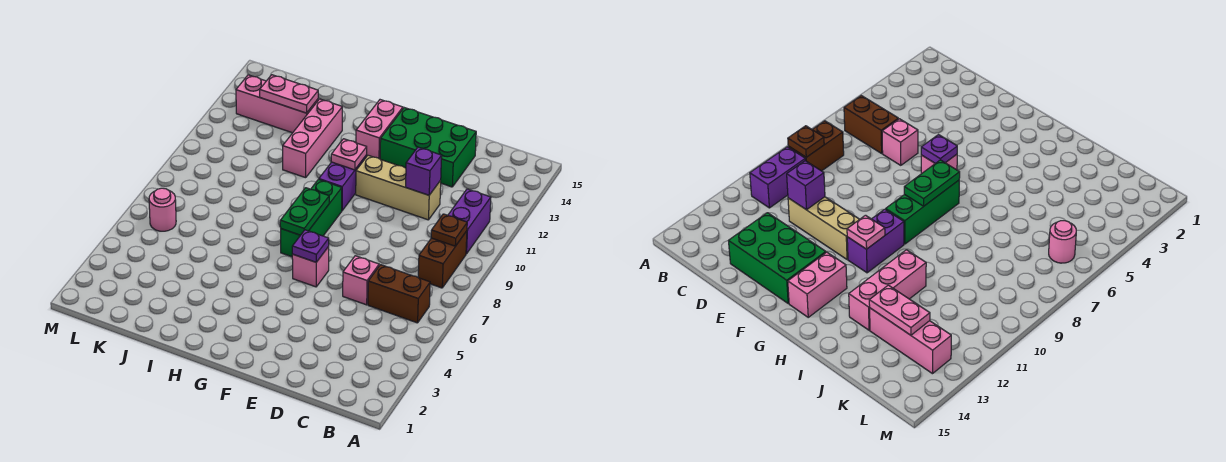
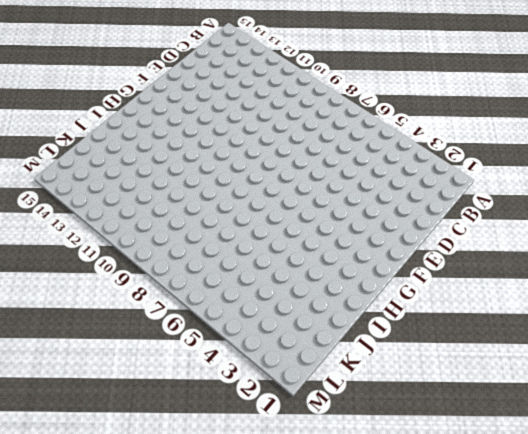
none -> brown brick B6:C6 level 1
none -> brown brick B8:B9 level 1
none -> purple brick B10:B11 level 1

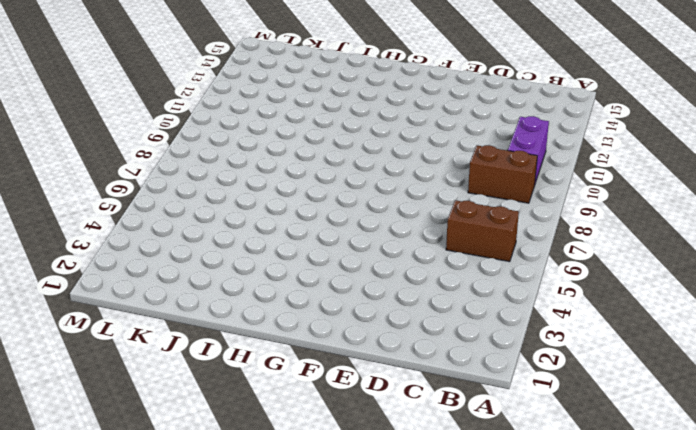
brown brick B9:C9 level 1 -> brown brick B8:B9 level 1
none -> pink brick D6 level 1
none -> tan brick D11:F11 level 1
none -> green brick D13:F14 level 1

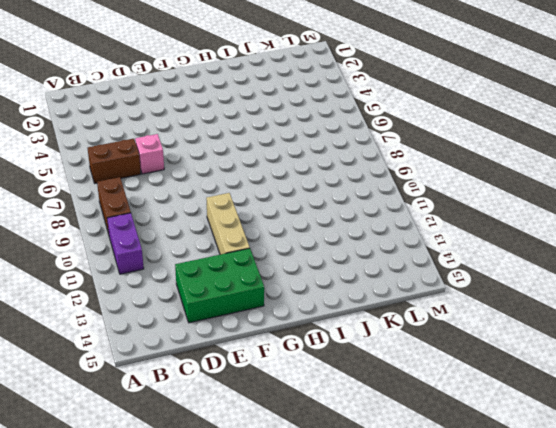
tan brick F10:F12 level 1 -> tan brick D11:F11 level 1
none -> pink brick F6 level 1
none -> green brick G7:G9 level 1
none -> purple brick G10:G11 level 1

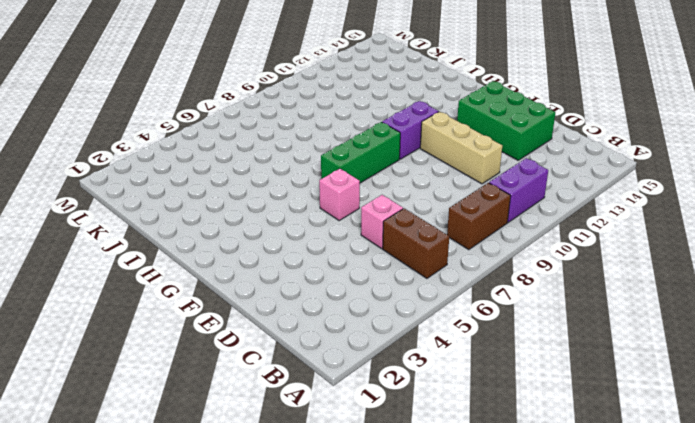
none -> pink brick G13:G14 level 1
none -> pink brick I11:I13 level 1
none -> pink brick J13:L13 level 1

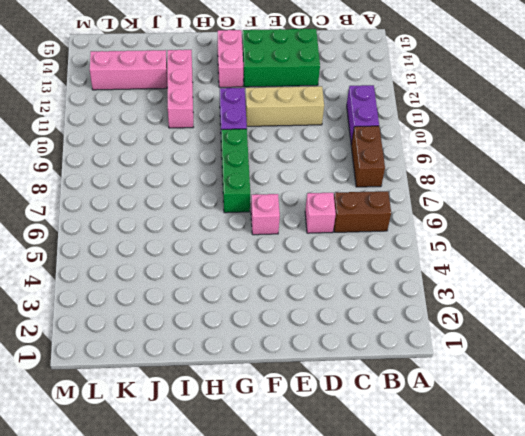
none -> pink round brick L6 level 1
none -> brown plate B9 level 2
none -> purple brick D11 level 2

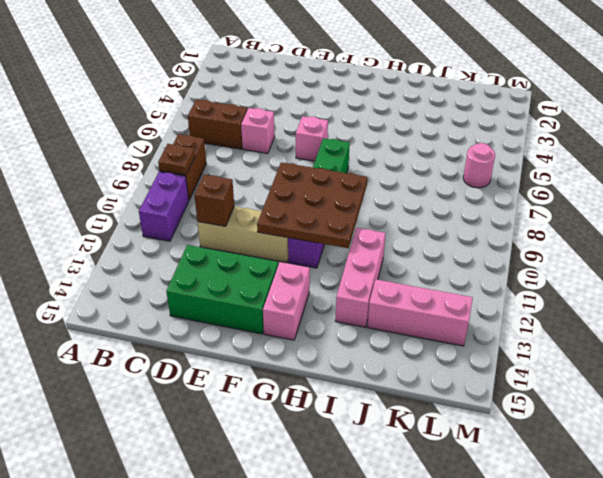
brown brick D11 level 2 -> purple brick D11 level 2
brown plate F9:H11 level 2 -> pink plate G11 level 2
none -> purple plate F6 level 2
none -> green plate G7:G8 level 2
none -> pink plate J13:K13 level 2

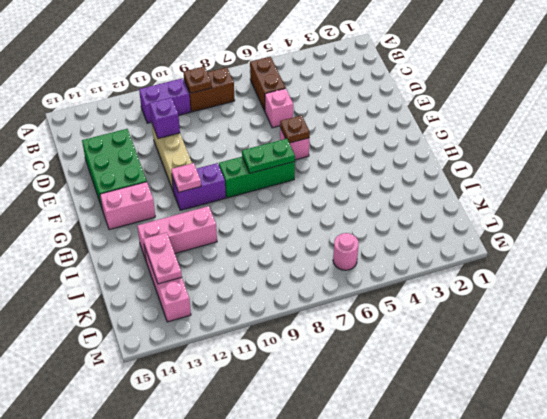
brown plate F6 level 2 -> purple plate F6 level 2

